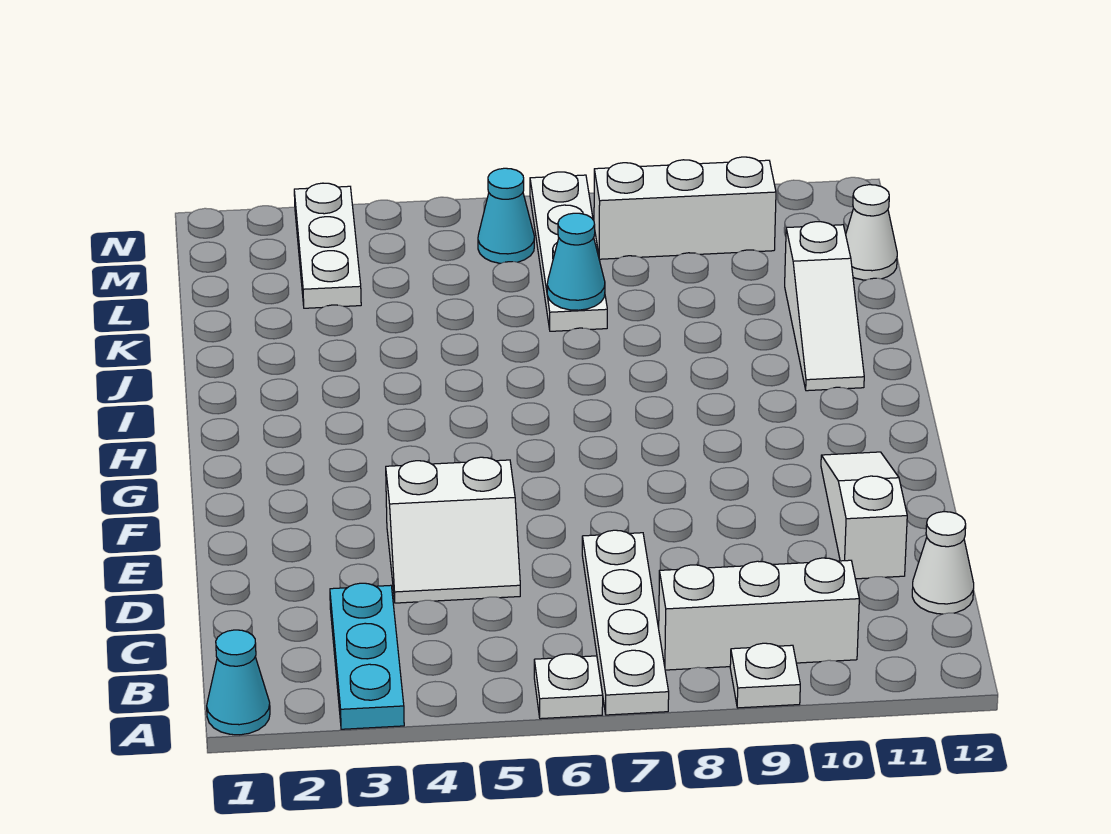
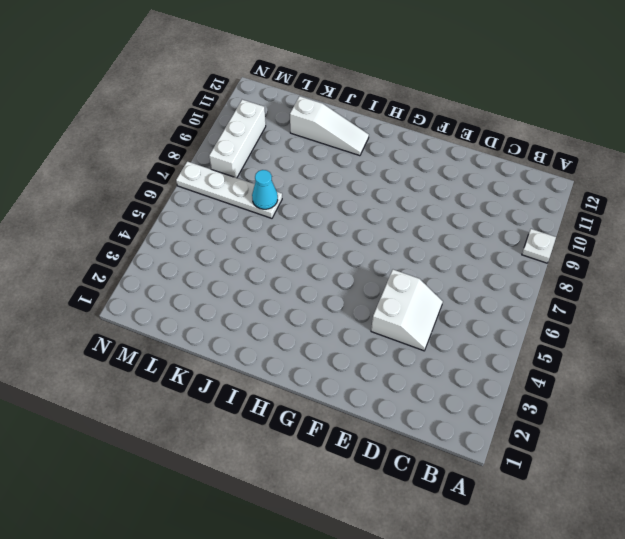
none -> cyan cone A1 level 1
none -> cyan plate A3:C3 level 1
none -> white plate A6 level 1

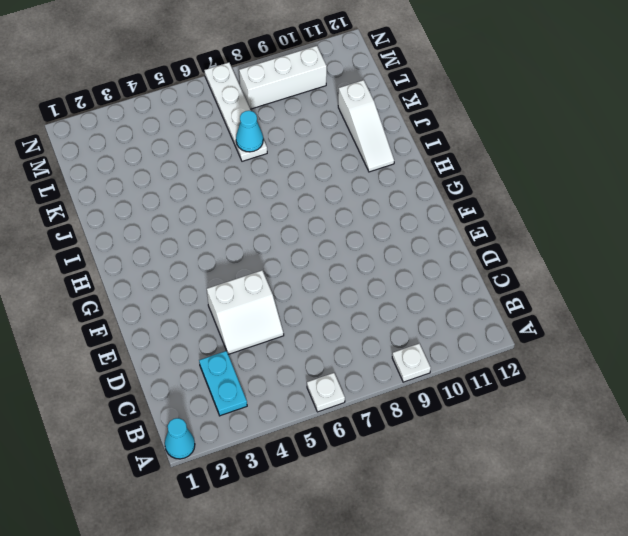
cyan plate B3:C3 level 1 -> cyan plate A3:C3 level 1
none -> white plate A7:D7 level 1
none -> white brick B8:B10 level 1
none -> white cone C12 level 1

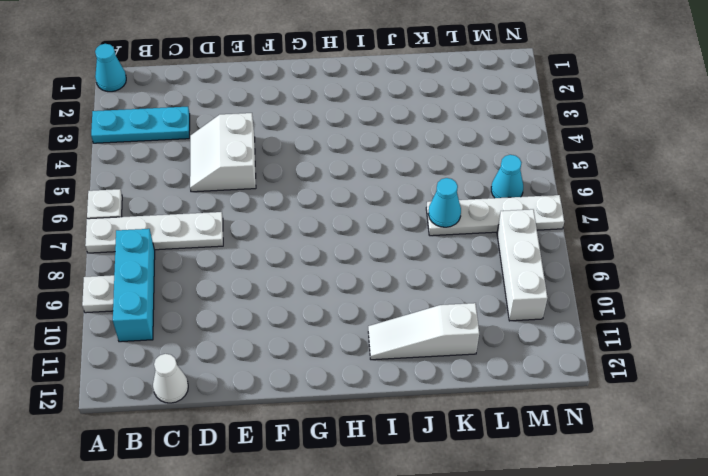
cyan brick B8:B10 level 1 -> white brick B8:B10 level 1
none -> white slope D11:F11 level 1 top D
none -> white plate L3:N3 level 1
none -> white cone L12 level 1

